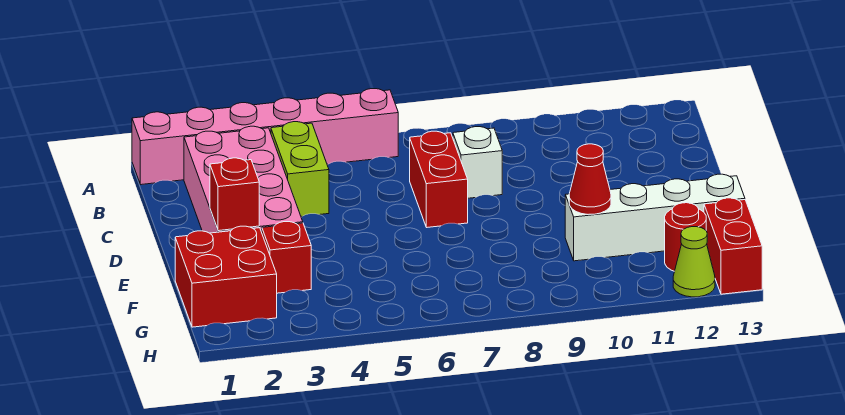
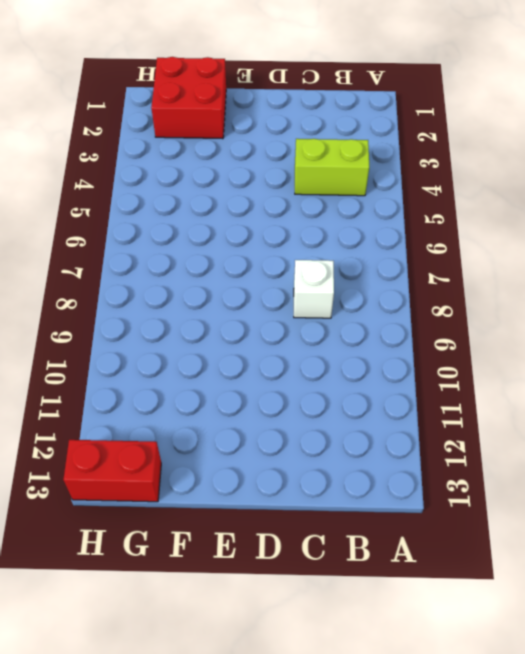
none -> pink brick A1:A6 level 1
none -> pink brick B2:E3 level 1
none -> red brick C7:D7 level 1

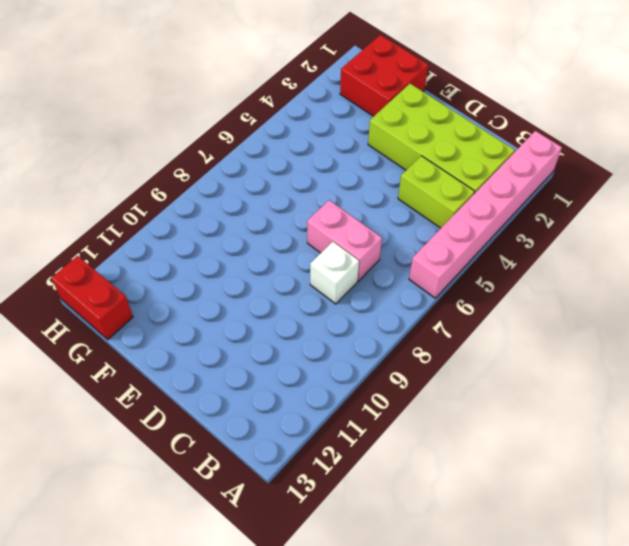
lime brick B2:E3 level 1 -> pink brick B2:E3 level 1
pink brick C7:D7 level 1 -> red brick C7:D7 level 1
none -> red brick F3 level 1
none -> white brick F10:F13 level 1
none -> red round brick G12 level 1

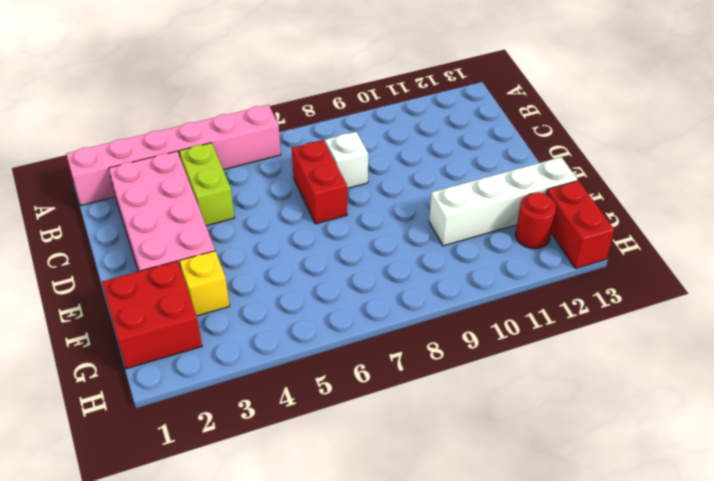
yellow brick F3 level 1 -> red brick F3 level 1
none -> lime cone H12 level 1
none -> red brick E2 level 2
none -> red cone F10 level 2

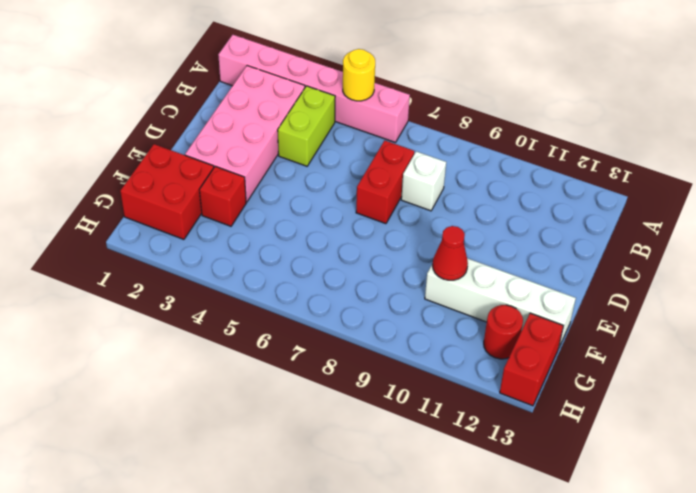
yellow round brick A5 level 2 -> none
none -> lime cone H12 level 1
none -> red brick E2 level 2

